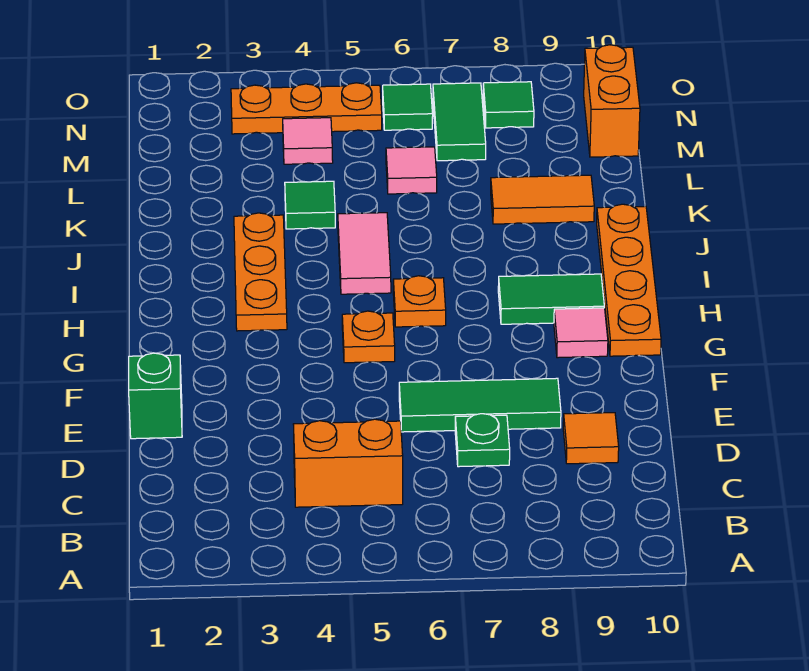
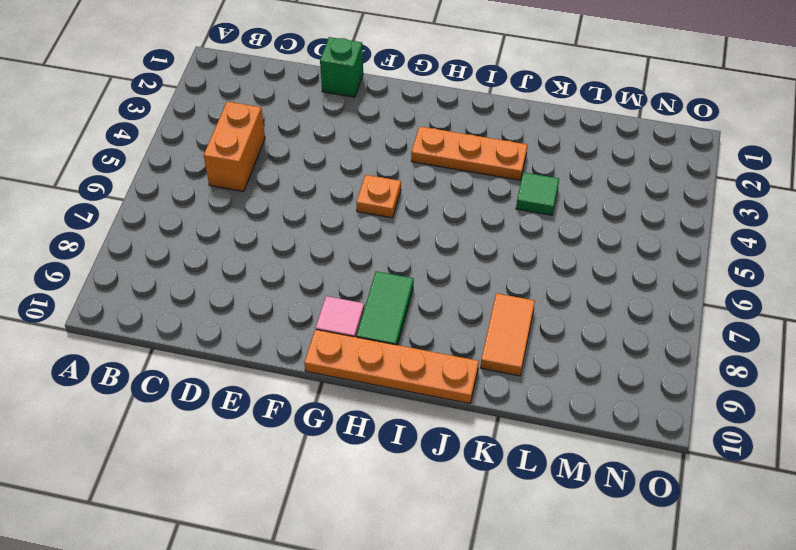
none -> green plate D7 level 1
none -> orange tile D9 level 1
none -> green tile E6:E8 level 1

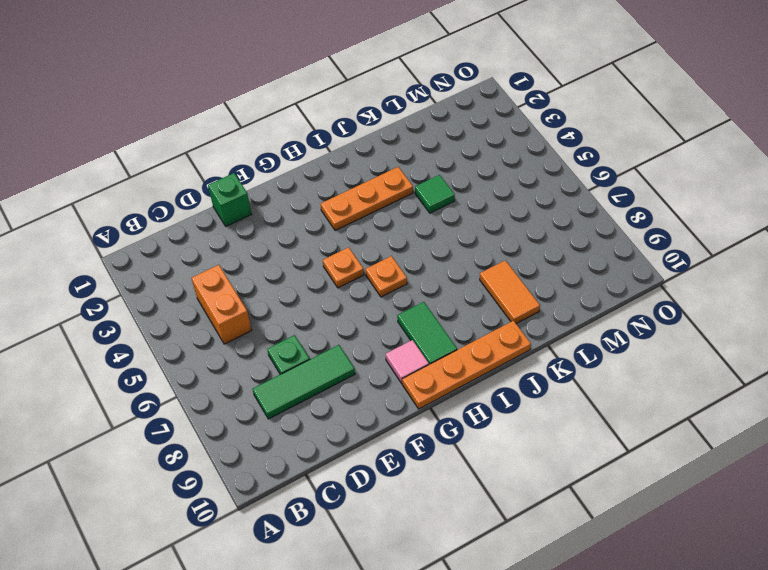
green tile C8:E8 level 1 -> green tile E6:E8 level 1
none -> orange tile D9 level 1
none -> pink tile I5:J5 level 1
none -> pink tile L6 level 1

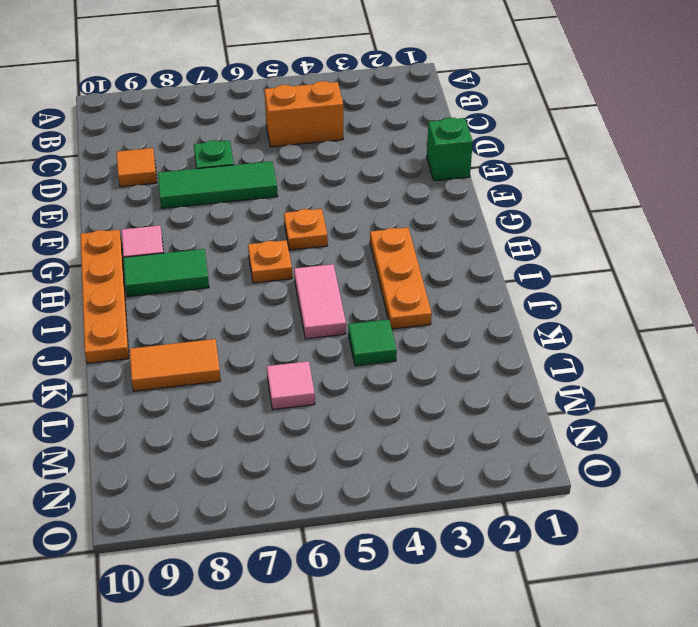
none -> pink tile M4 level 1
none -> green tile M7:N7 level 1
none -> orange brick M10:N10 level 1

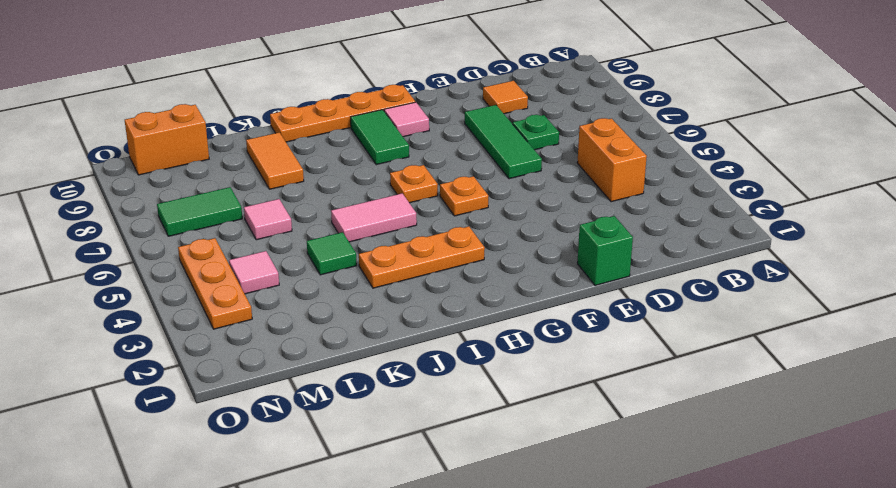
none -> green tile N6 level 1
none -> green tile N8 level 1

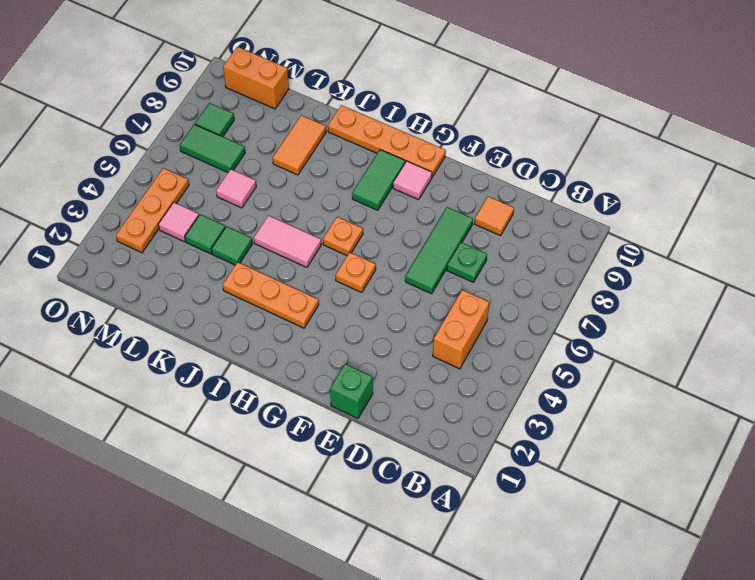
green tile L4 level 1 -> green tile N6 level 1

